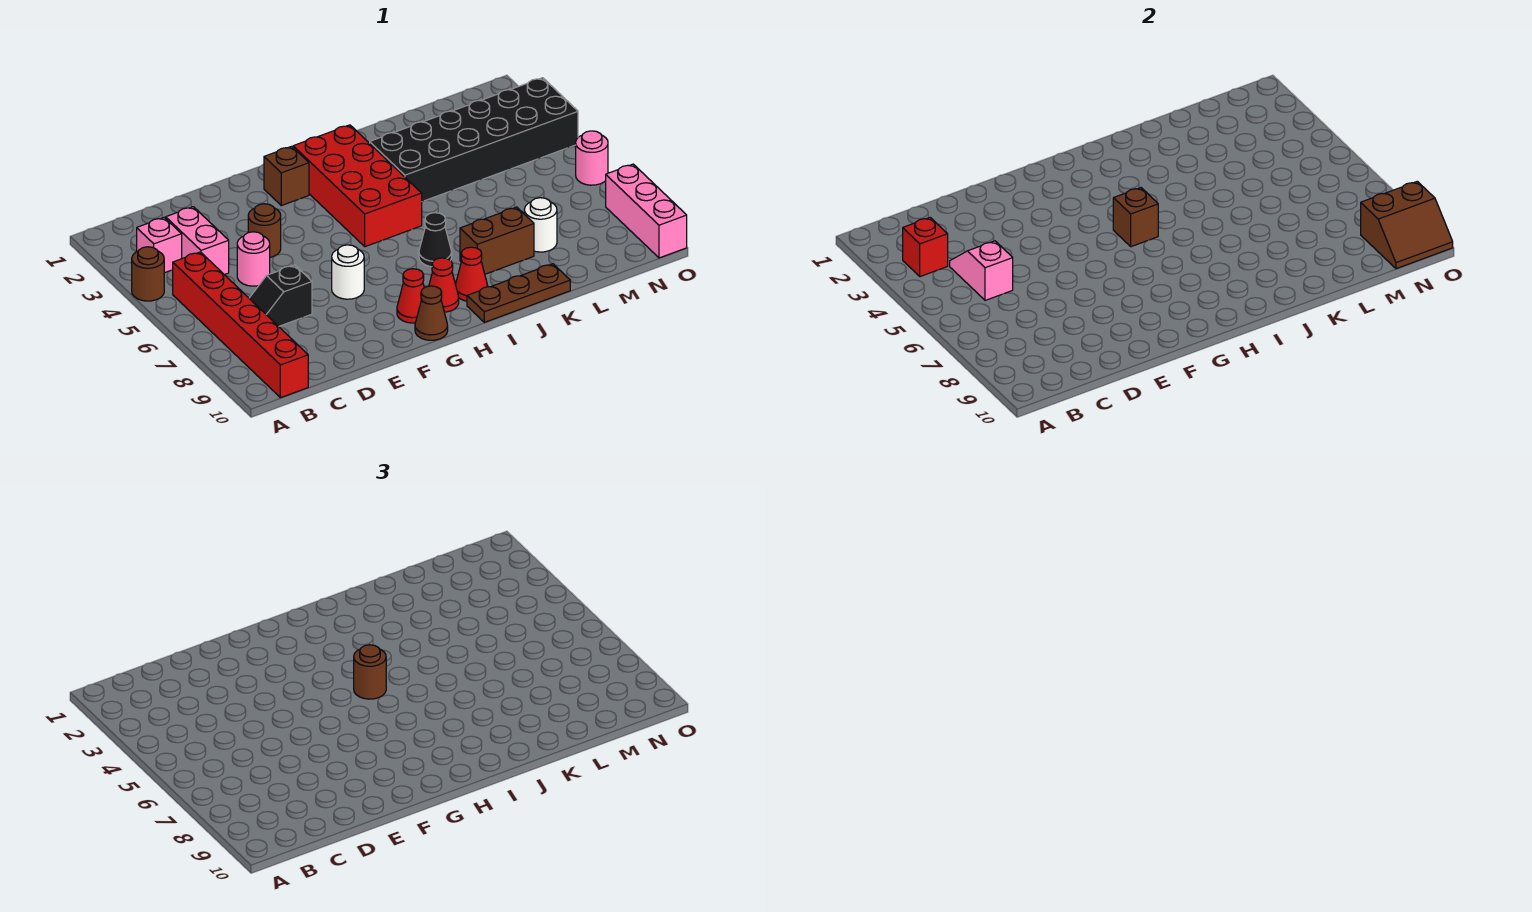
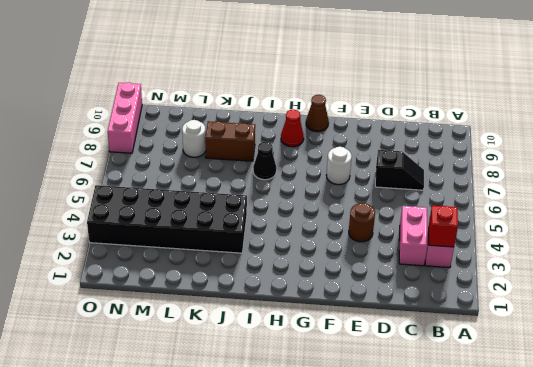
none -> brown round brick A4 level 1
none -> red brick B5:B10 level 1
none -> pink round brick D5 level 1

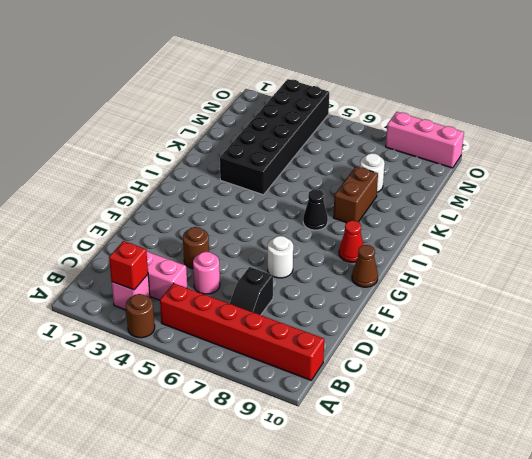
none -> brown brick G2 level 1
none -> red cone G9 level 1
none -> red brick H2:I5 level 1

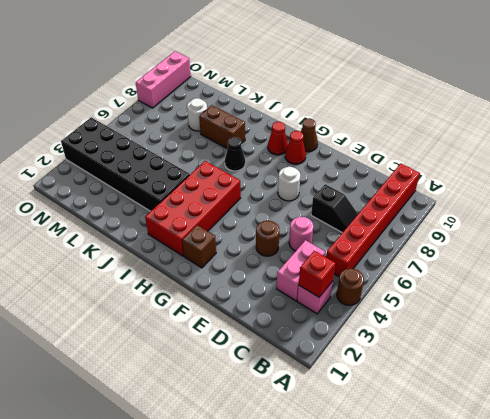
none -> red cone I9 level 1
none -> brown plate I10:K10 level 1
none -> pink round brick O6 level 1

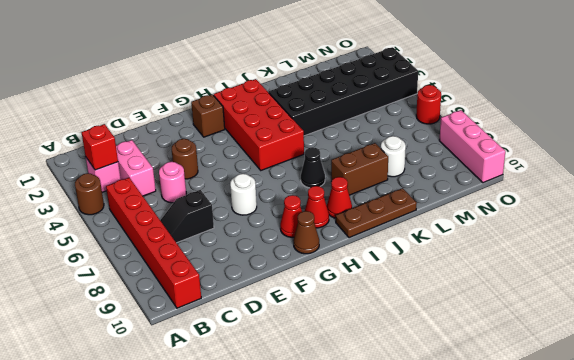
red round brick O6 level 1 -> pink round brick O6 level 1
none -> pink slope C4:C5 level 2 top 5
none -> brown brick H5 level 2
none -> brown slope N9:O10 level 2 top 9

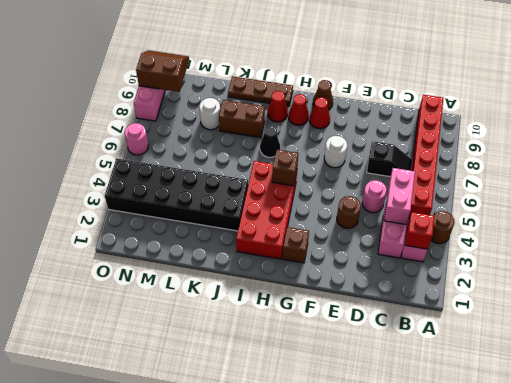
pink brick C4:C5 level 2 -> pink slope C4:C5 level 2 top 5
none -> brown round brick H5 level 3

